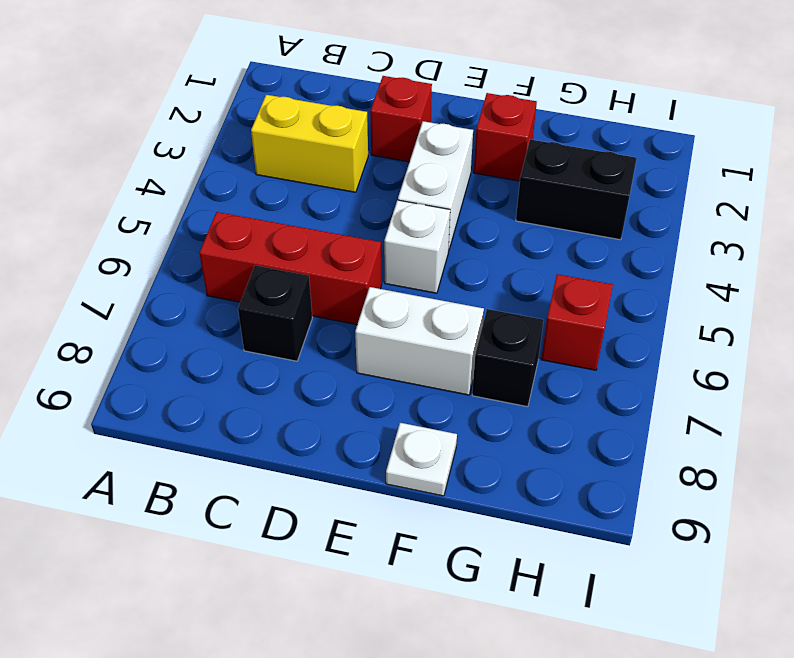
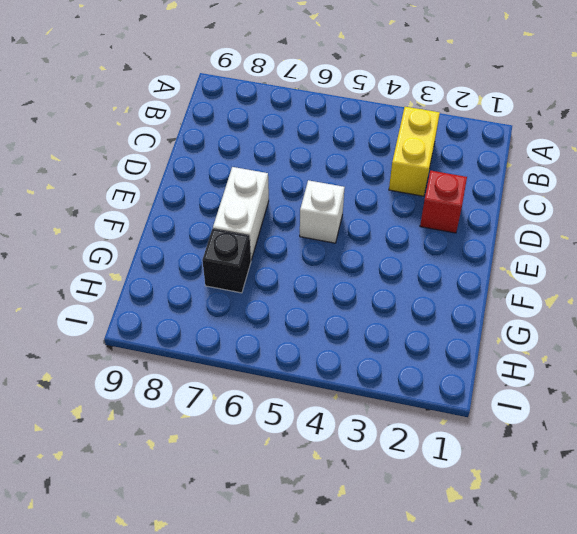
none -> red brick B6:D6 level 1
none -> black brick C7 level 1
none -> white brick E3:E4 level 1

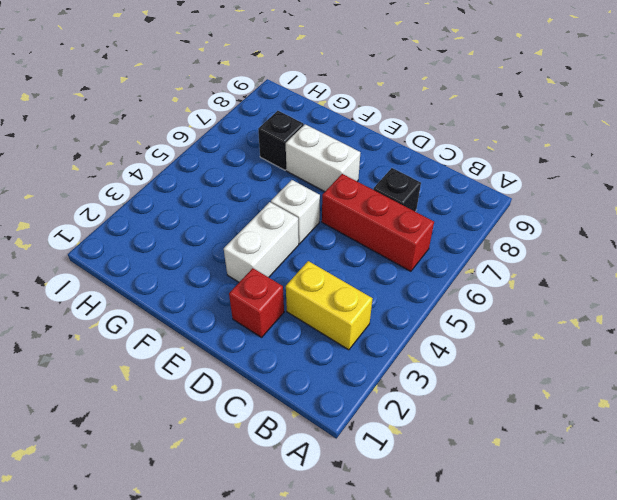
none -> red brick F2 level 1
none -> white plate F9 level 1
none -> black brick G3:H3 level 1

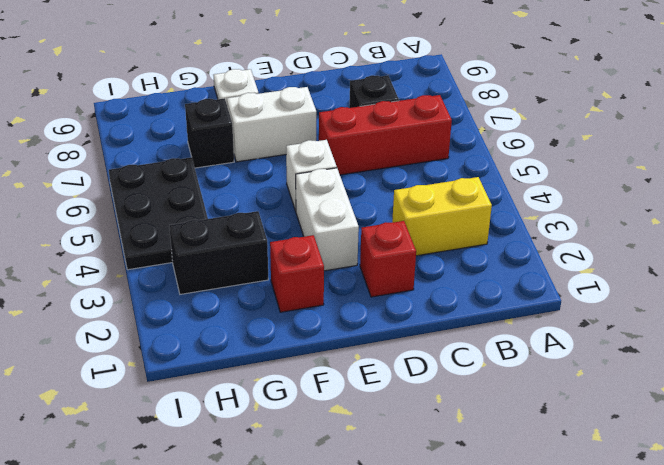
black plate H4:I6 level 1 -> red brick H6 level 1

